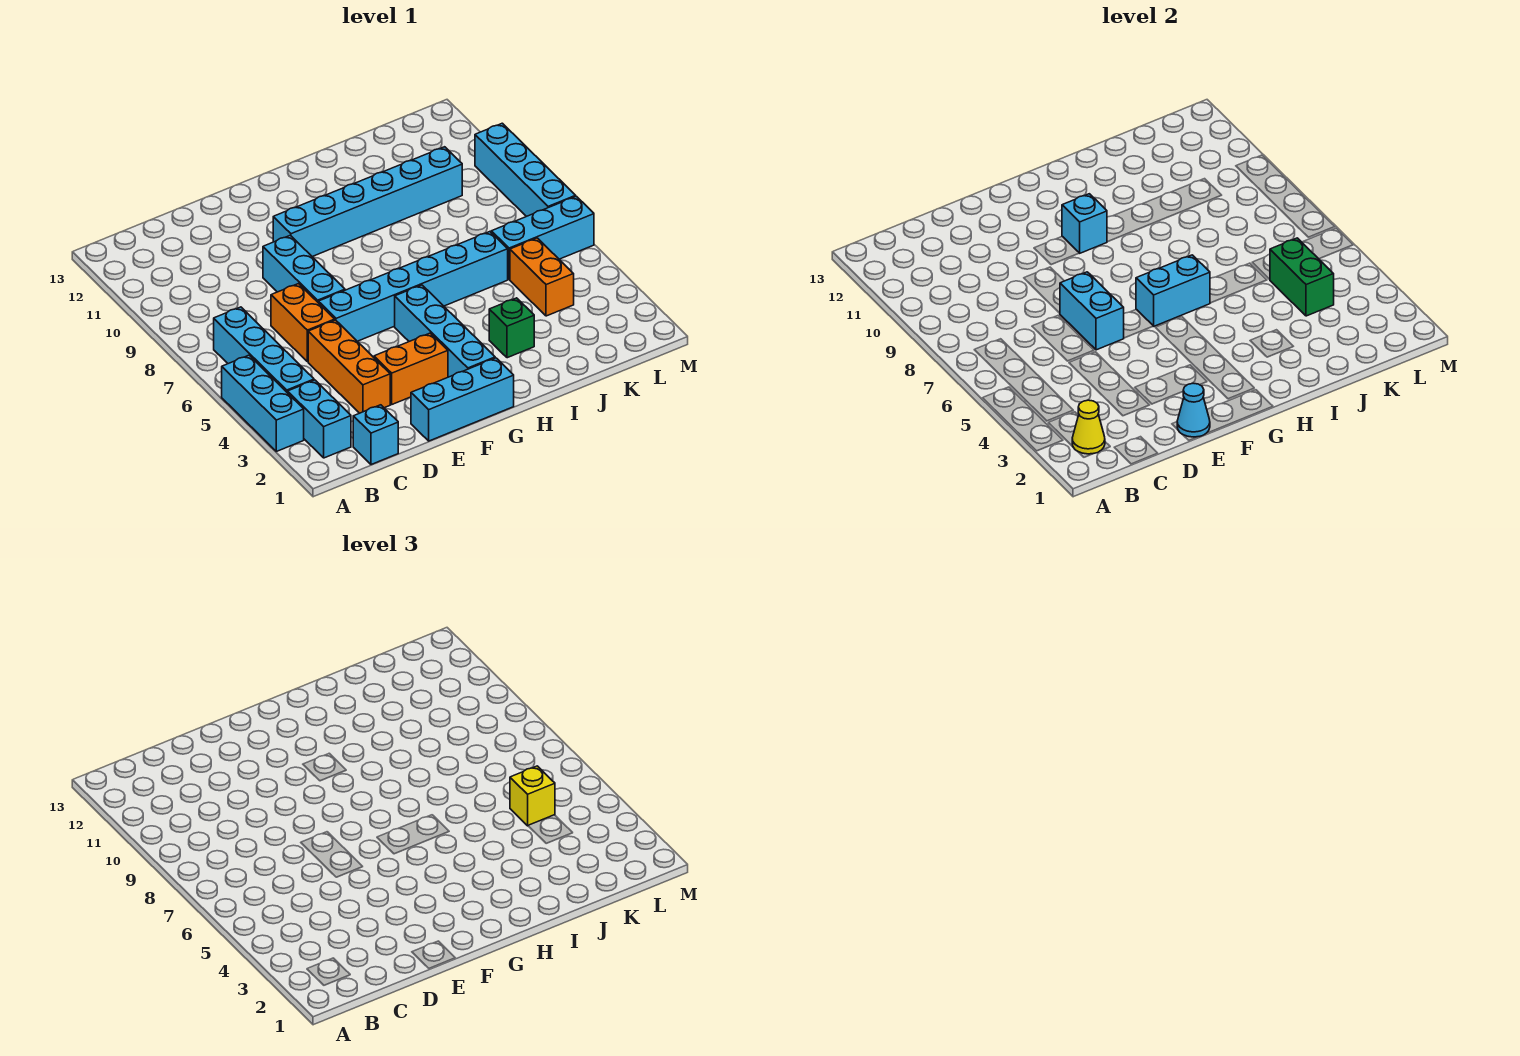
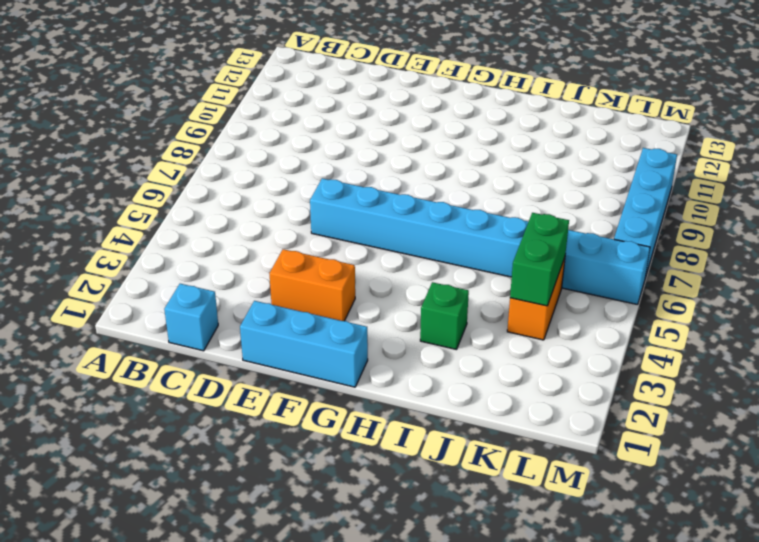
none -> cyan brick A3:A5 level 1
none -> cyan brick B2:B3 level 1
none -> cyan brick B4:B7 level 1

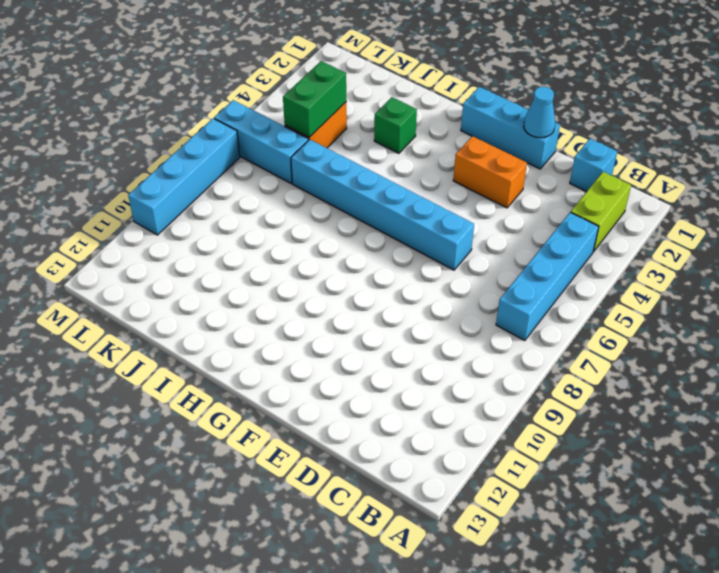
lime brick B2:B3 level 1 -> cyan brick B2:B3 level 1
none -> cyan brick A3:A5 level 1
none -> orange brick D3:D5 level 1
none -> orange brick D6:D7 level 1

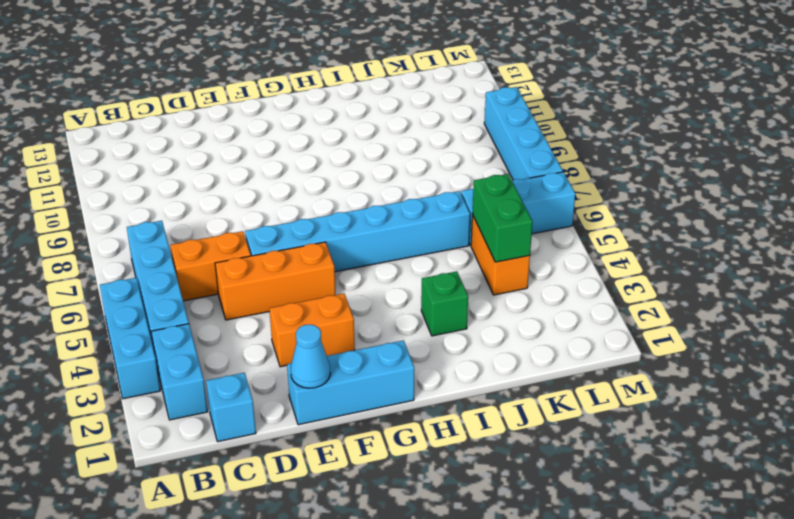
orange brick C6:D6 level 1 -> orange brick D6:D7 level 1
orange brick D5:F5 level 1 -> orange brick D3:D5 level 1
none -> cyan brick E7:E9 level 1
none -> cyan brick F10:K10 level 1
none -> cyan brick G2:G5 level 1

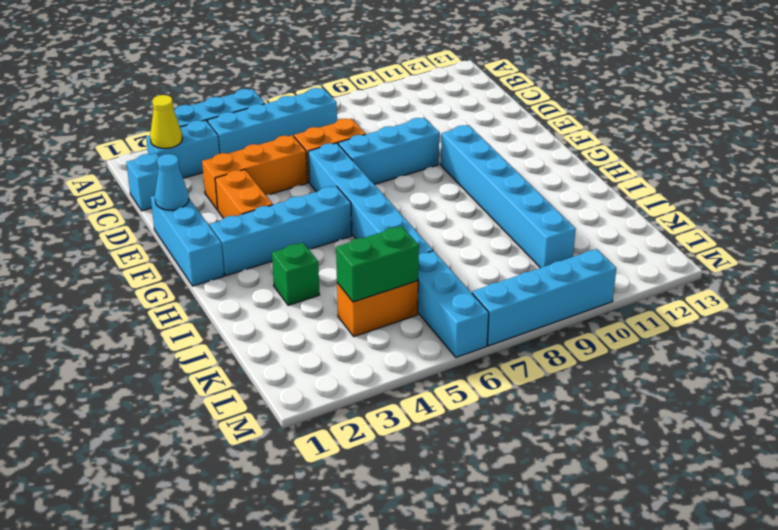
none -> cyan brick E6:E7 level 2
none -> cyan brick G6:H6 level 2
none -> cyan brick G10 level 2

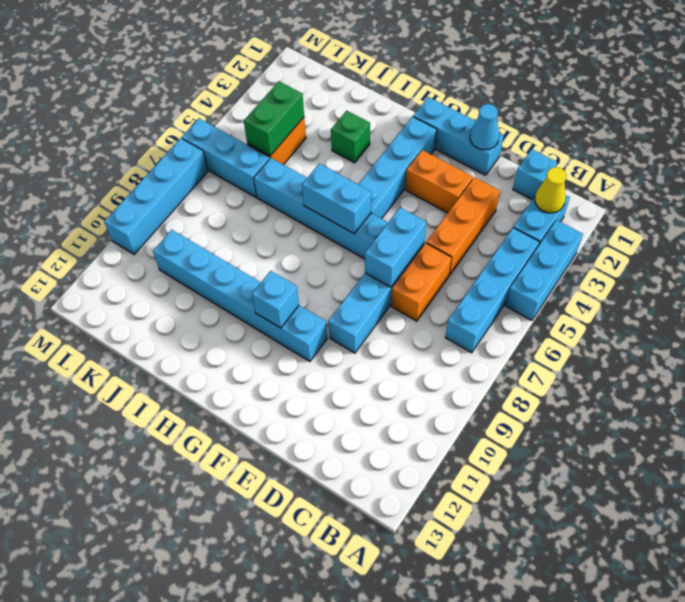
none -> yellow brick K5 level 3

